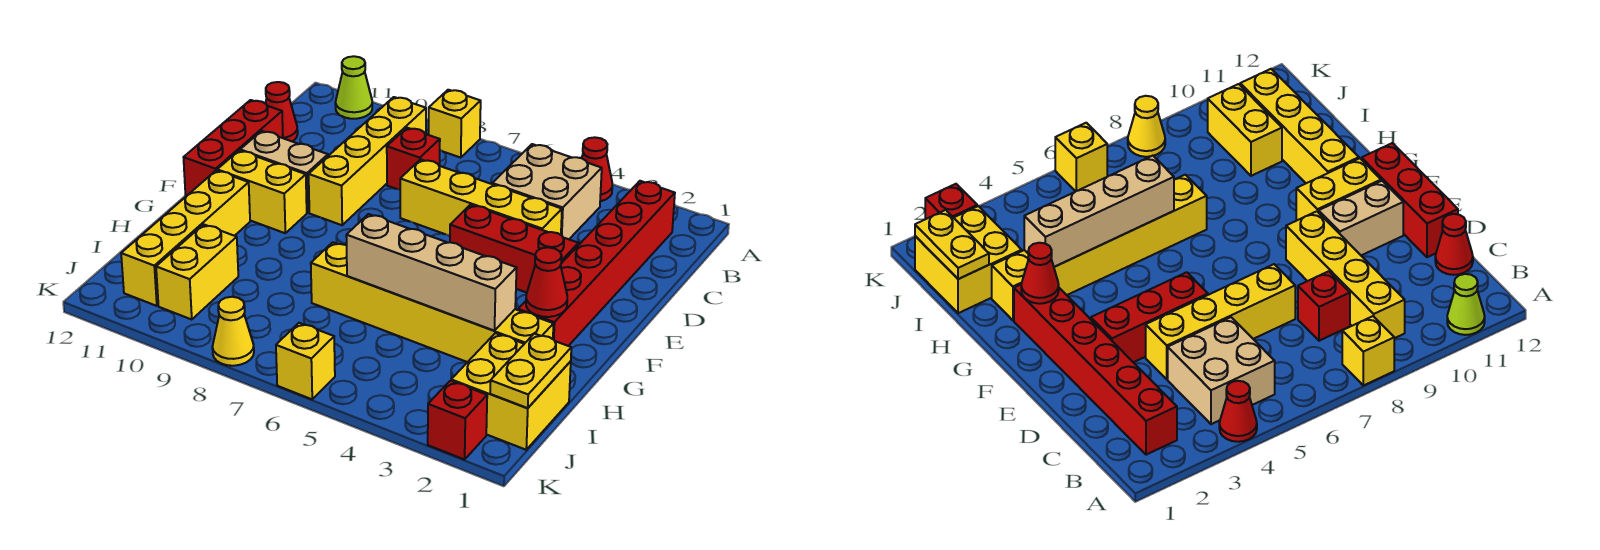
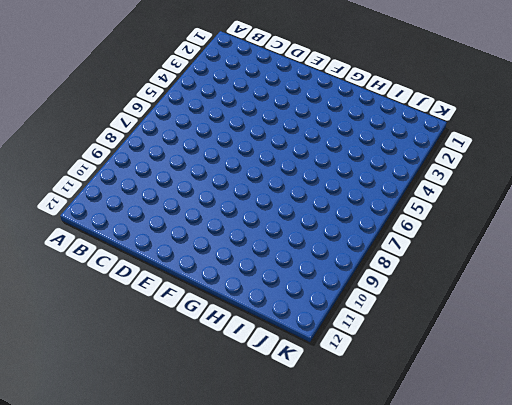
none -> red cone A4 level 1
none -> yellow brick A8 level 1
none -> lime cone A11 level 1

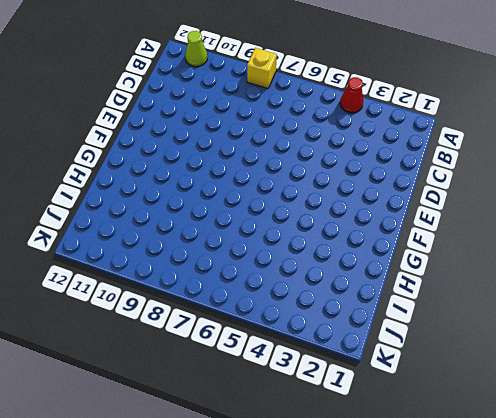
none -> red brick B2:G2 level 1
none -> tan brick B4:C5 level 1
none -> yellow brick B9:E9 level 1

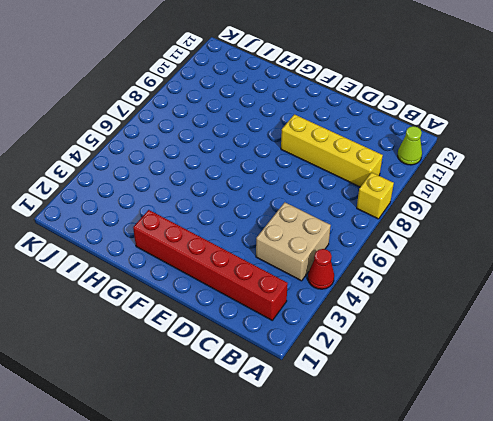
none -> red brick C8 level 1
none -> red cone C12 level 1
none -> yellow brick D4:D7 level 1

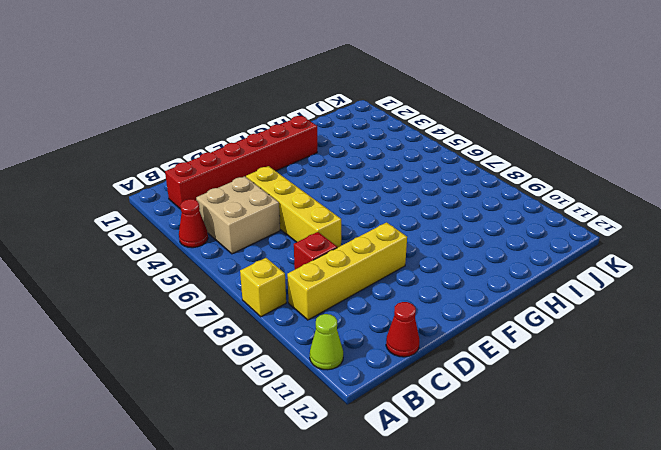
none -> red brick D12:F12 level 1
none -> red brick E3:E5 level 1
none -> tan brick E10:E11 level 1

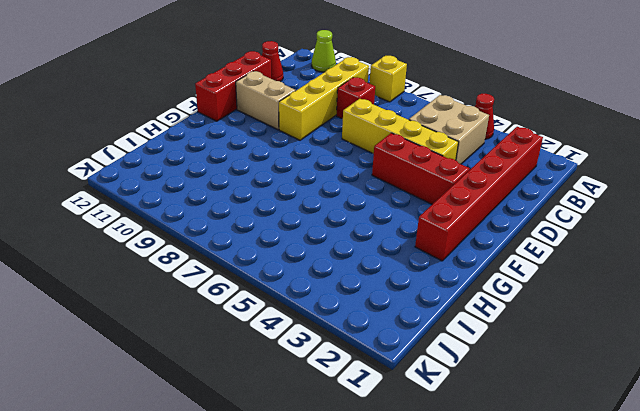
none -> yellow brick F10:F11 level 1
none -> yellow brick G11:J11 level 1
none -> yellow brick H2:H7 level 1

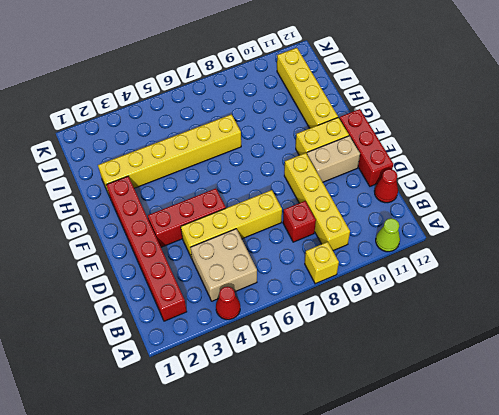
none -> yellow brick I1:J2 level 1
none -> yellow brick I10:J10 level 1
none -> red brick K2 level 1

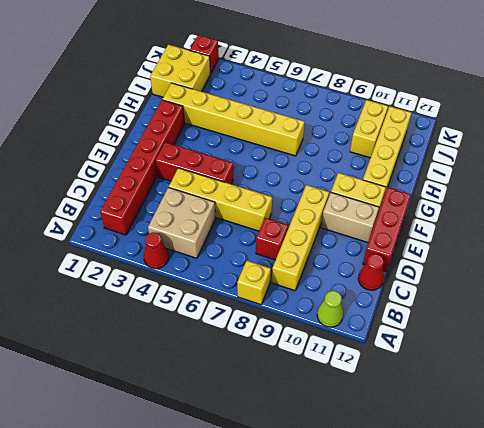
none -> yellow brick K6 level 1
none -> yellow cone K8 level 1
none -> red cone G2 level 2

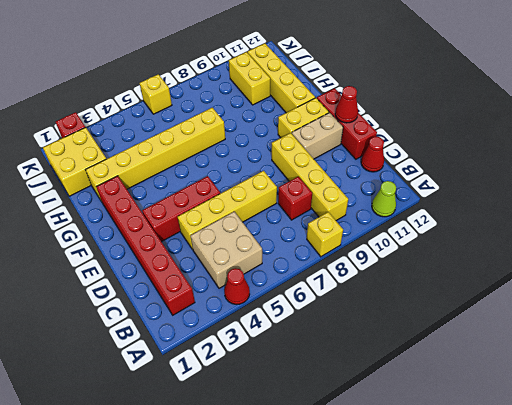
red cone E12 level 2 -> red cone G2 level 2
none -> yellow cone K8 level 1
none -> tan brick H3:H6 level 2
none -> yellow plate I1:J1 level 2

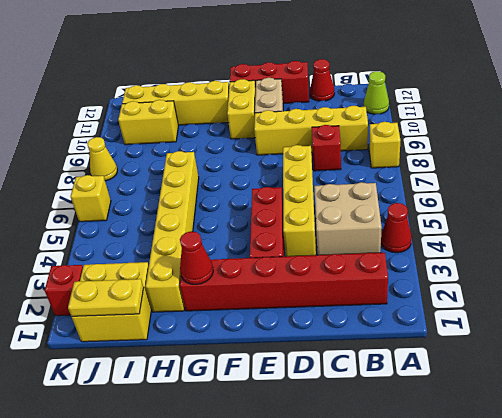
none -> tan brick H3:H6 level 2

